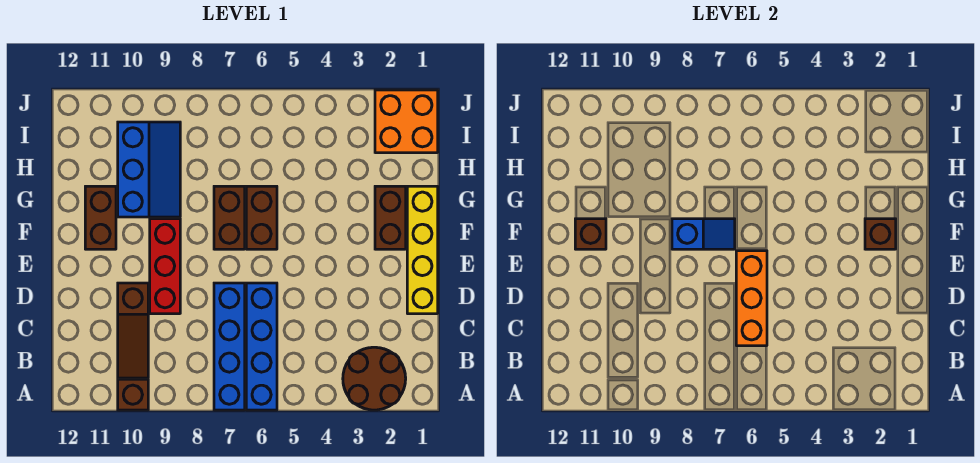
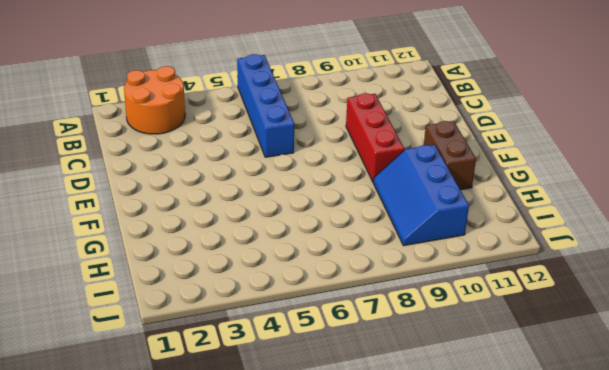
orange round brick A2:B3 level 1 -> brown round brick A2:B3 level 1
none -> blue brick A7:D7 level 1
none -> brown brick A10 level 1
none -> brown slope B10:D10 level 1 top D

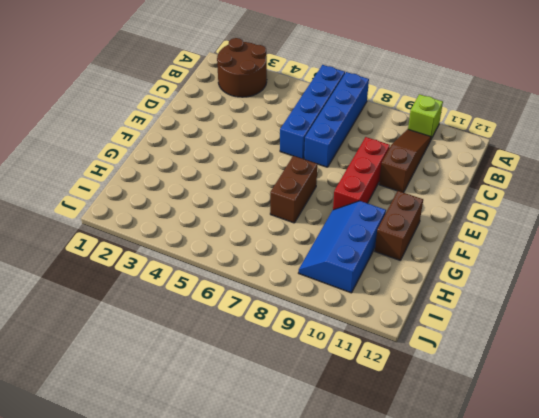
lime brick A10 level 1 -> brown brick A10 level 1
none -> yellow brick D1:G1 level 1
none -> brown brick F2:G2 level 1
none -> brown brick F6:G6 level 1

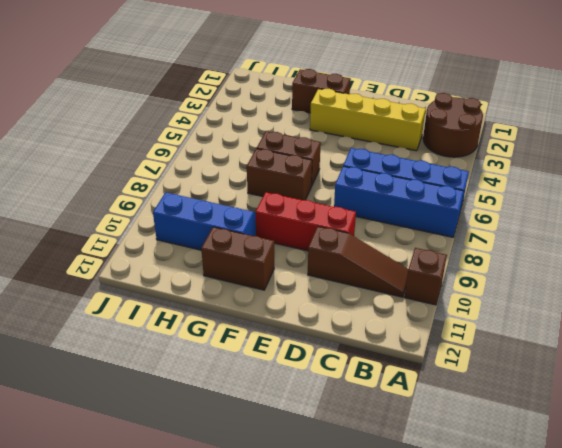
yellow brick C3:F3 level 1 -> yellow brick D1:G1 level 1
none -> orange brick I1:J2 level 1
none -> orange brick C6:E6 level 2
none -> brown brick F2 level 2

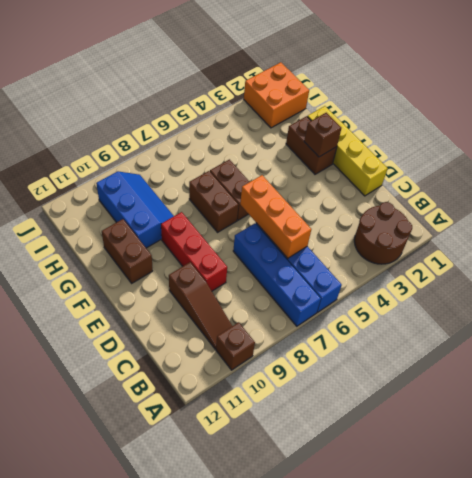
none -> blue slope F7:F8 level 2 top 8
none -> brown brick F11 level 2

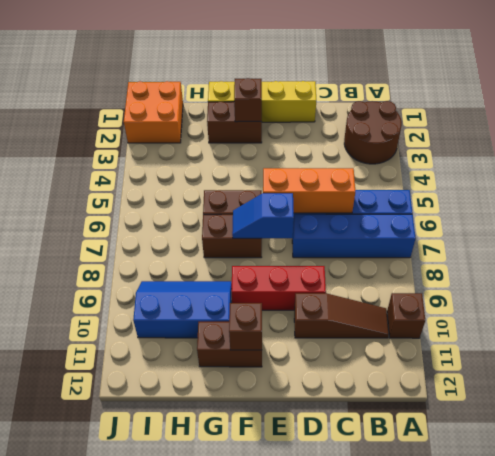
blue slope E7:F7 level 2 top E -> blue slope F7:F8 level 2 top 8

